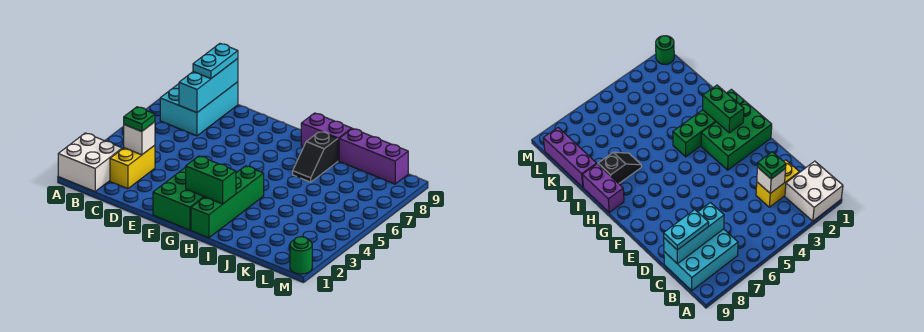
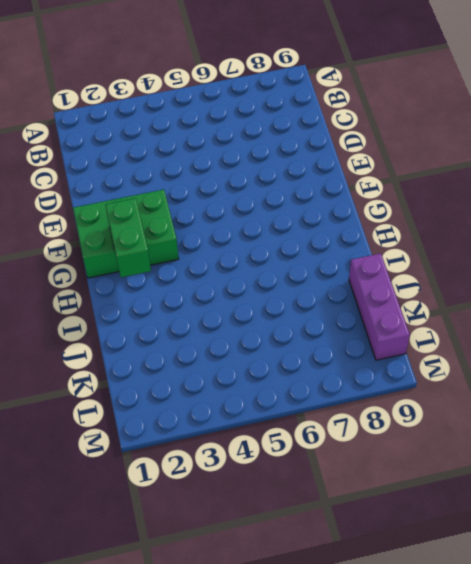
none -> white brick A1:B2 level 1
none -> cyan brick B7:C9 level 1
none -> yellow brick C2:C3 level 1

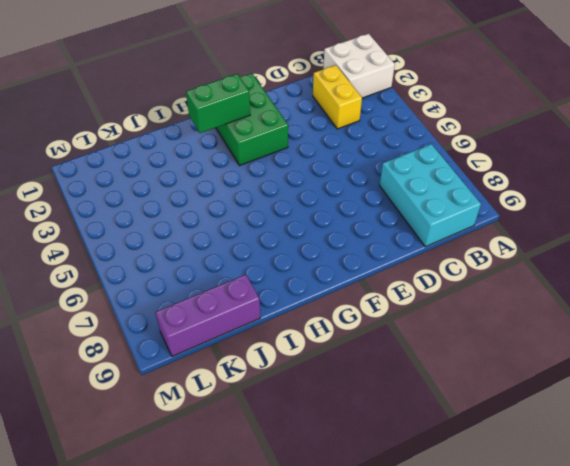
none -> green brick H1:H4 level 1
none -> purple brick H9:I9 level 1
none -> black slope I7:I8 level 1 top 8

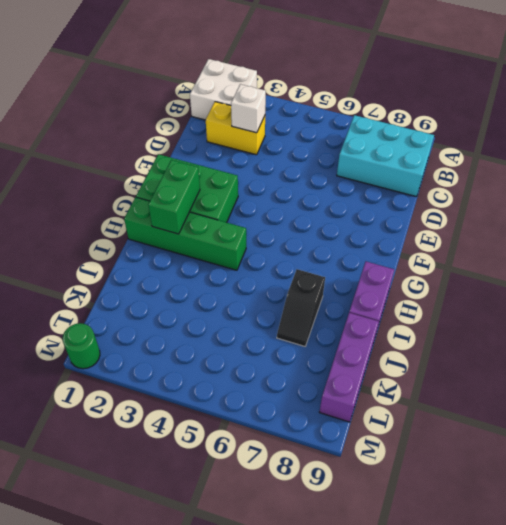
black slope I7:J7 level 1 top I -> black slope I7:I8 level 1 top 8
none -> cyan brick C7:C9 level 2
none -> green plate C3 level 3
none -> cyan plate C8:C9 level 3

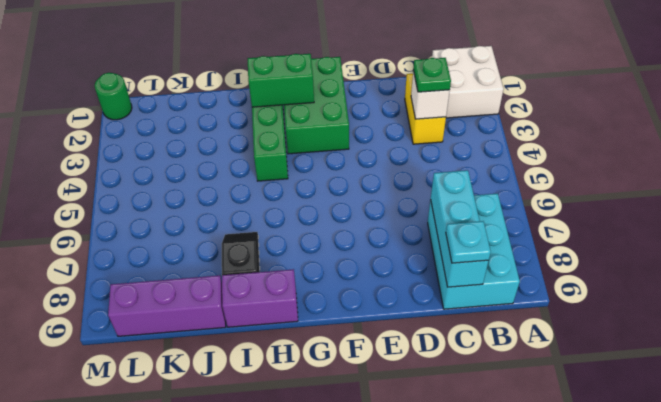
cyan plate C9 level 3 -> cyan plate C8:C9 level 3

